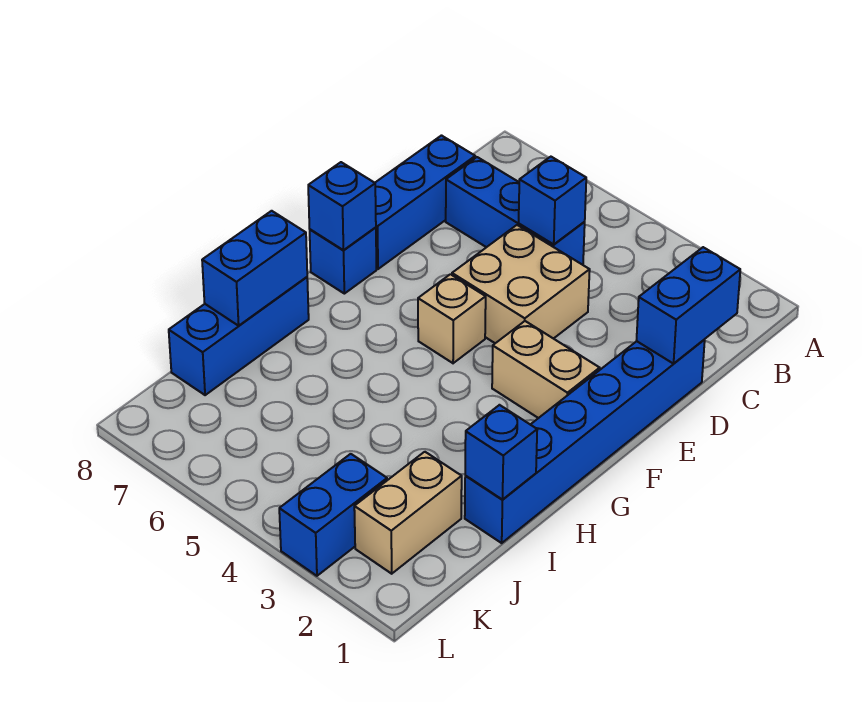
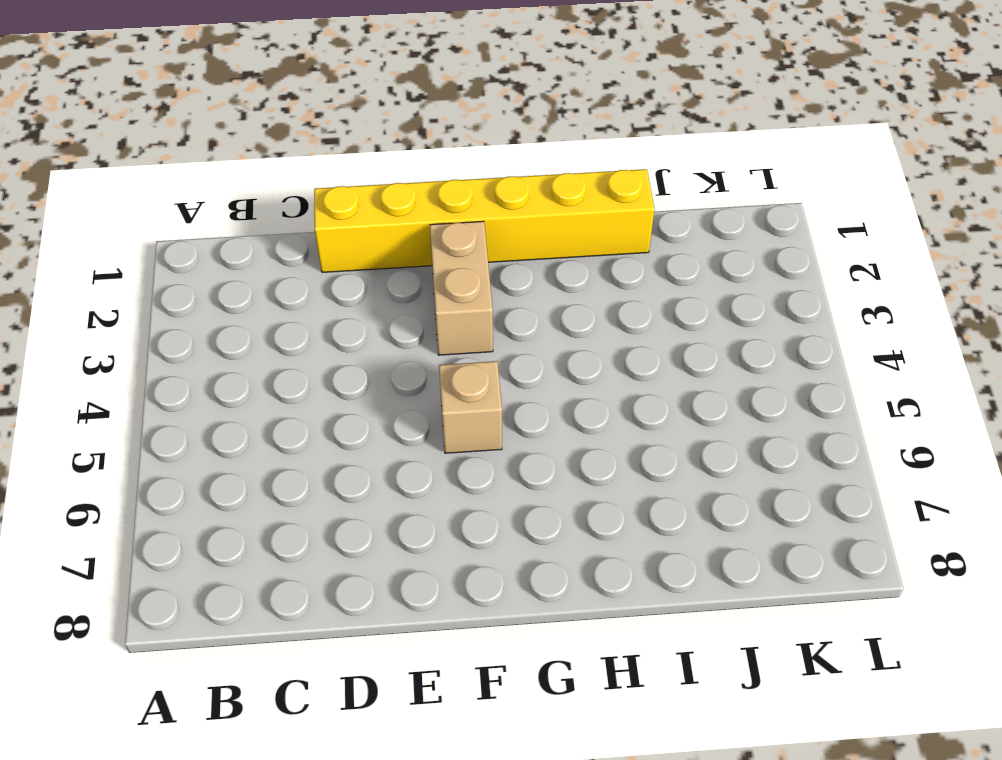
yellow brick D1:I1 level 1 -> blue brick D1:I1 level 1
none -> blue brick C5:C7 level 1
none -> blue brick C8:E8 level 1
none -> tan brick D4:E5 level 1

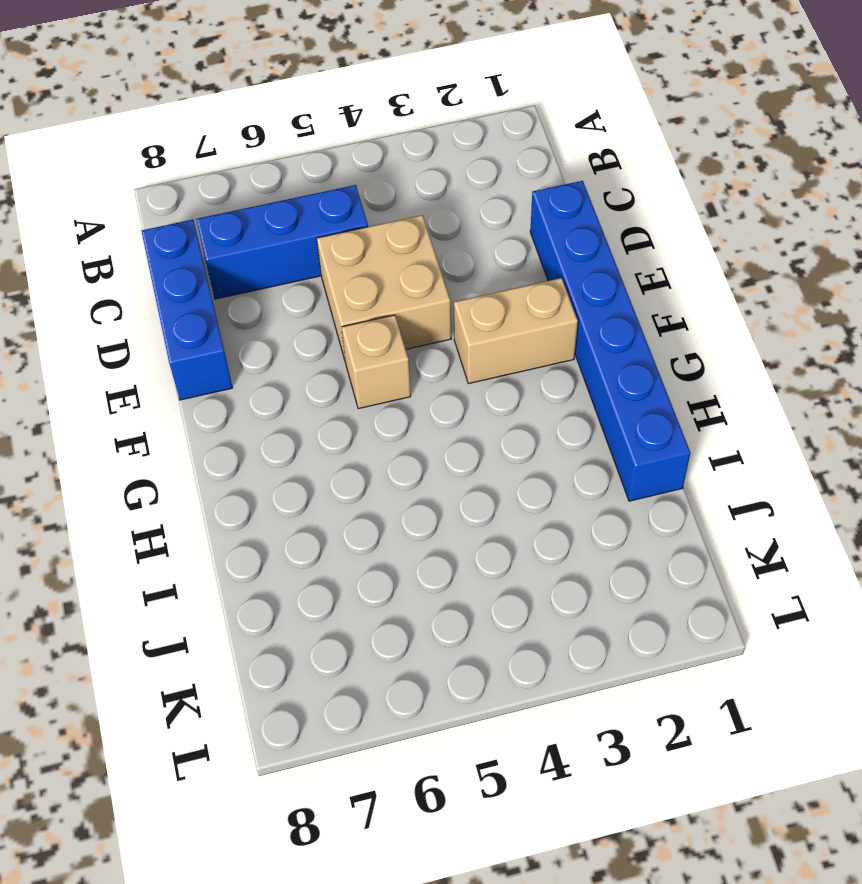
none -> blue brick F8 level 1
none -> blue brick H8:J8 level 1
none -> tan brick J2:K2 level 1

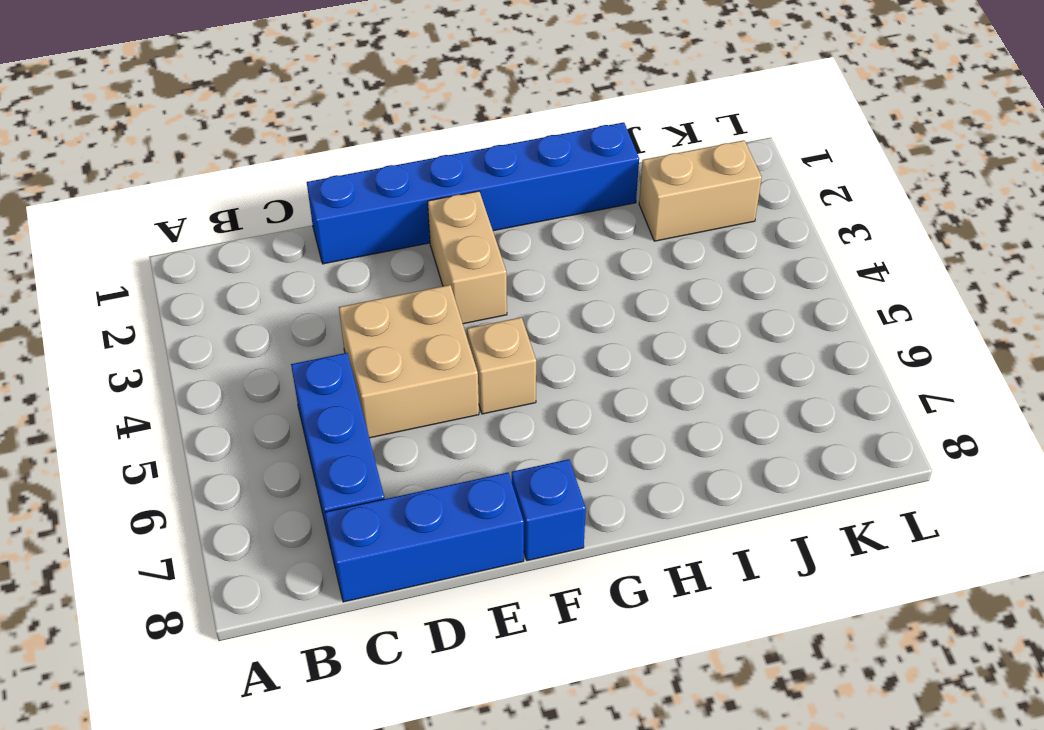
none -> blue brick H8:J8 level 1
none -> blue brick K3:L3 level 1
none -> blue brick C1:D1 level 2

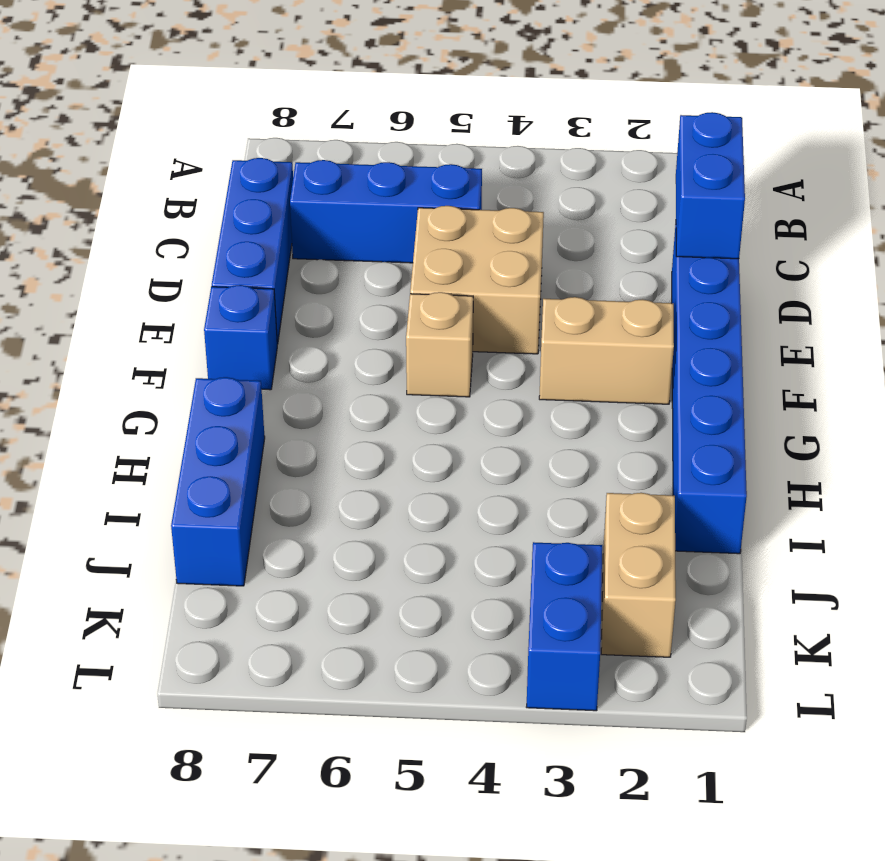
none -> blue brick C5 level 2
none -> blue brick F8 level 2
none -> blue brick H8:I8 level 2

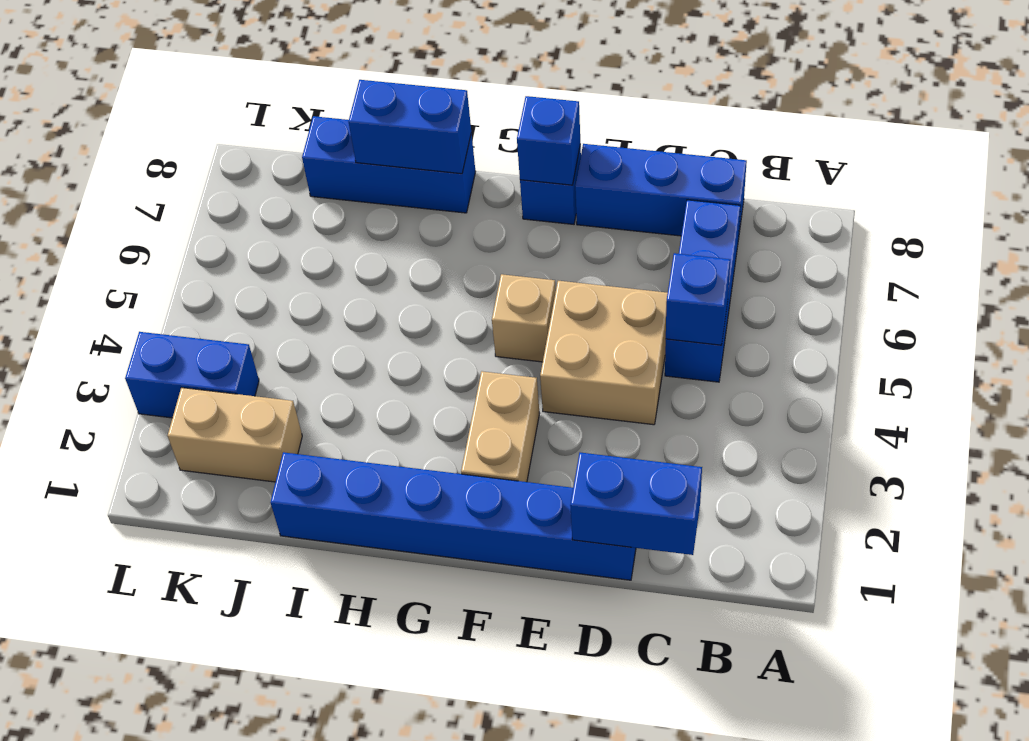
none -> blue brick I1 level 2

